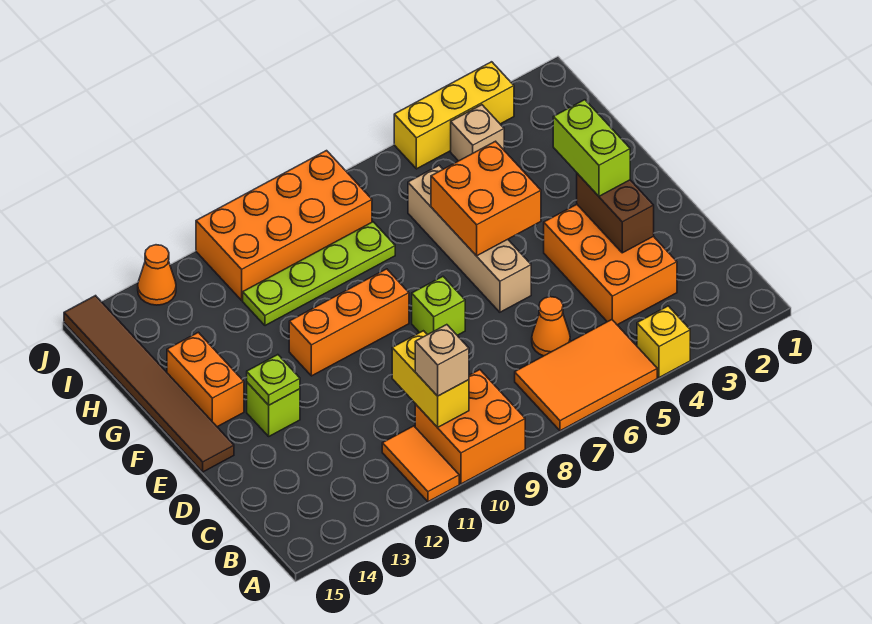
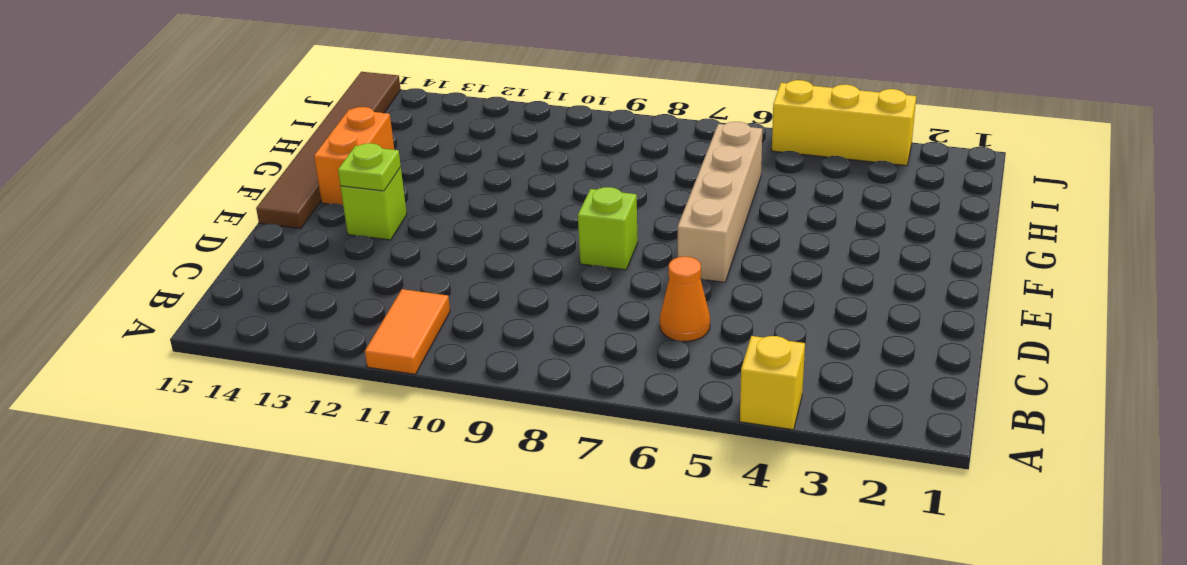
none -> orange tile A5:B7 level 1
none -> orange brick A9:B10 level 1
none -> orange brick C3:E4 level 1

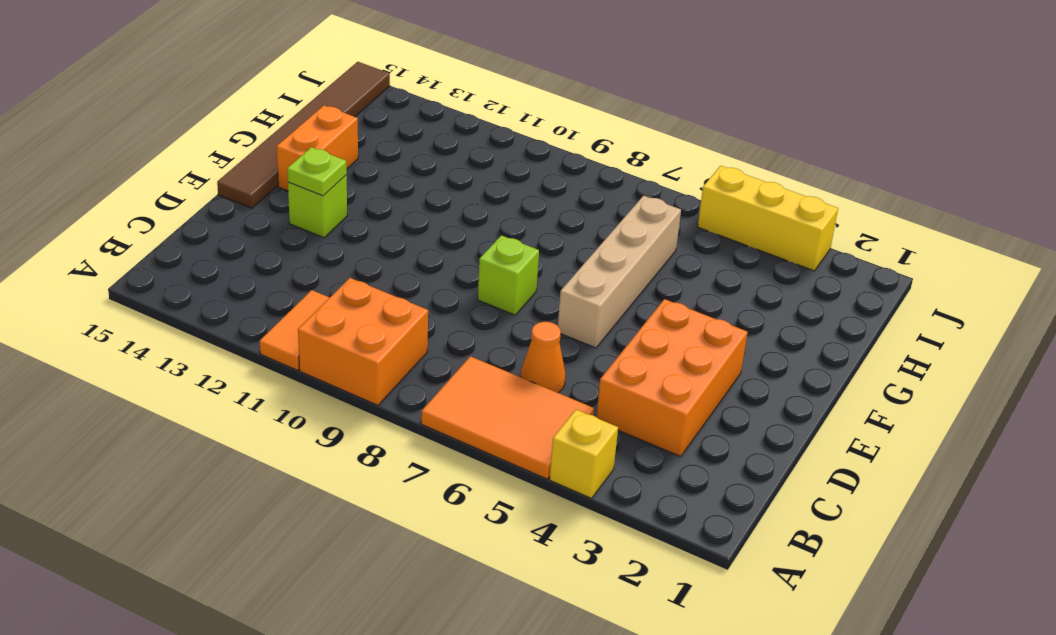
none -> orange brick F9:F11 level 1
none -> lime plate H8:H11 level 1
none -> tan brick I4 level 1

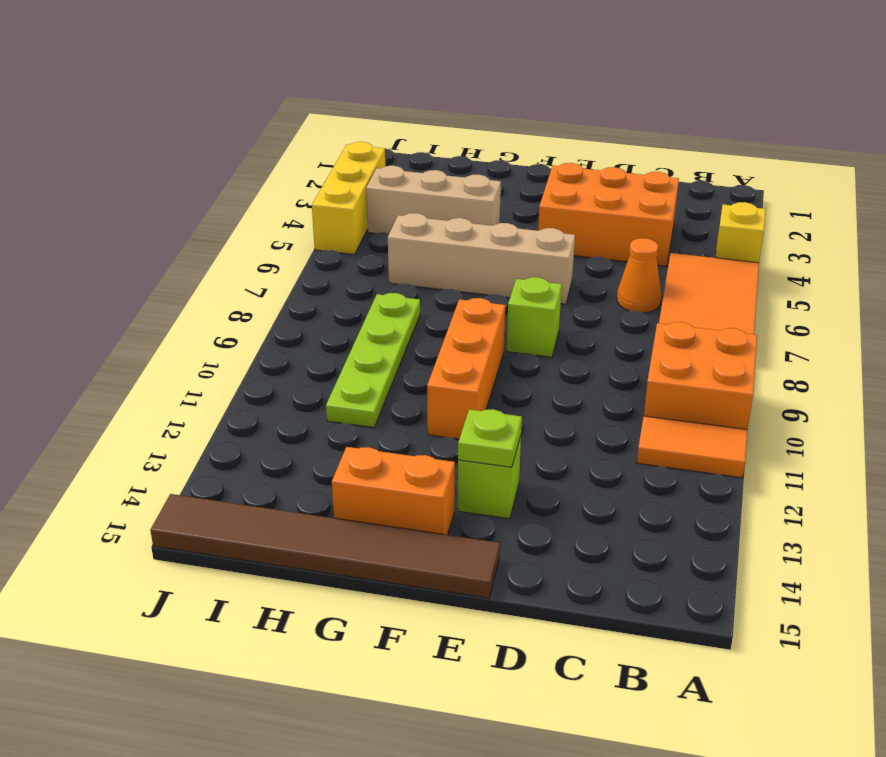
tan brick G4:I4 level 1 -> tan brick I4 level 1
none -> orange brick I8:J11 level 1
none -> orange cone J13 level 1
none -> yellow brick B10:C10 level 2

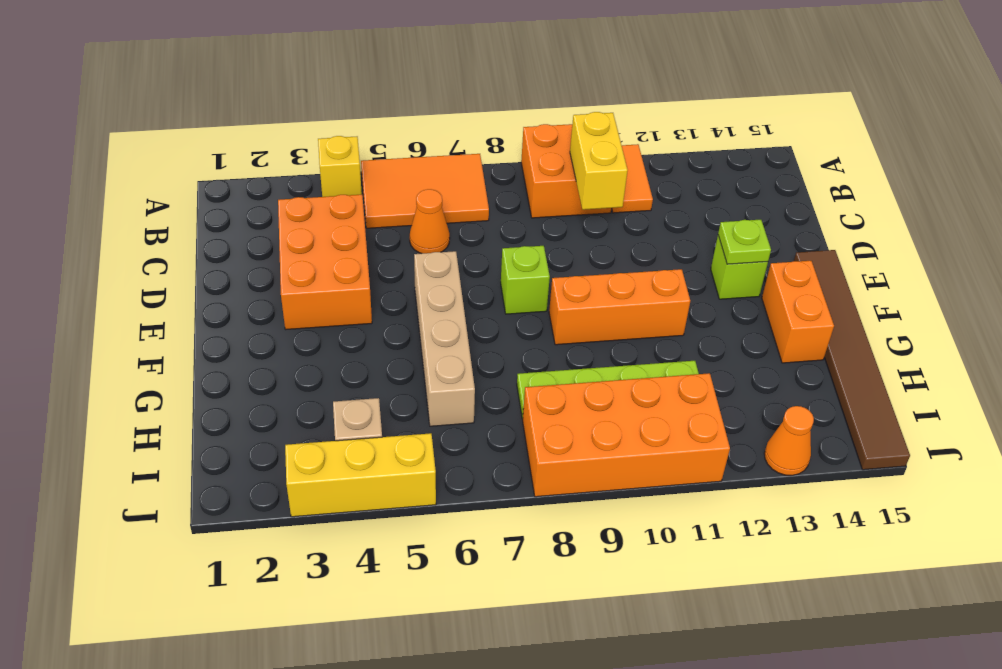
none -> brown brick D3:E3 level 2
none -> orange brick F5:G6 level 2
none -> tan brick B10 level 3

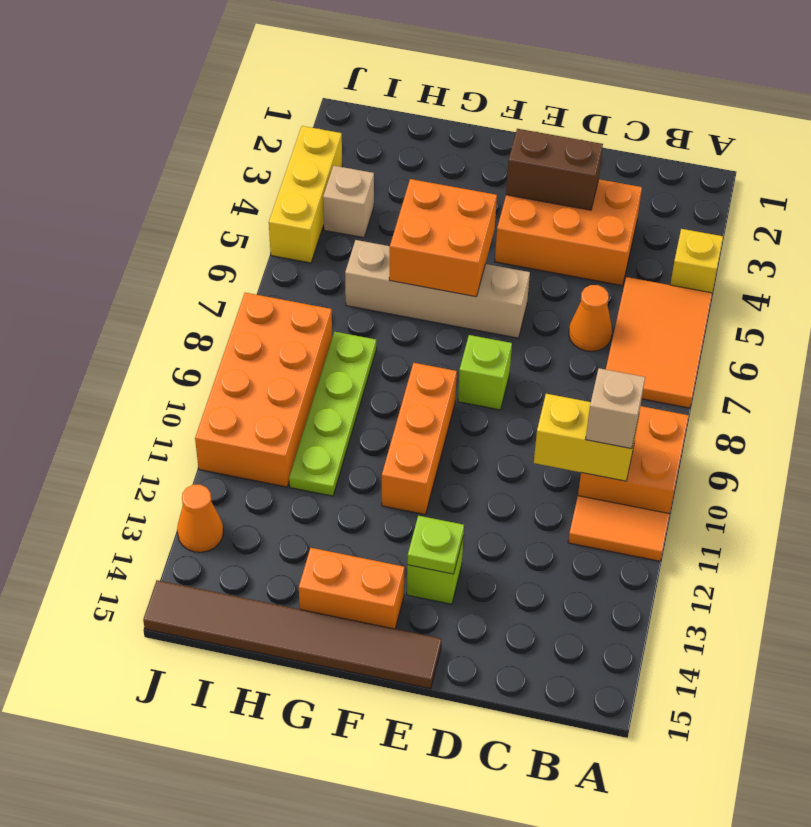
none -> lime brick E3:F3 level 3

